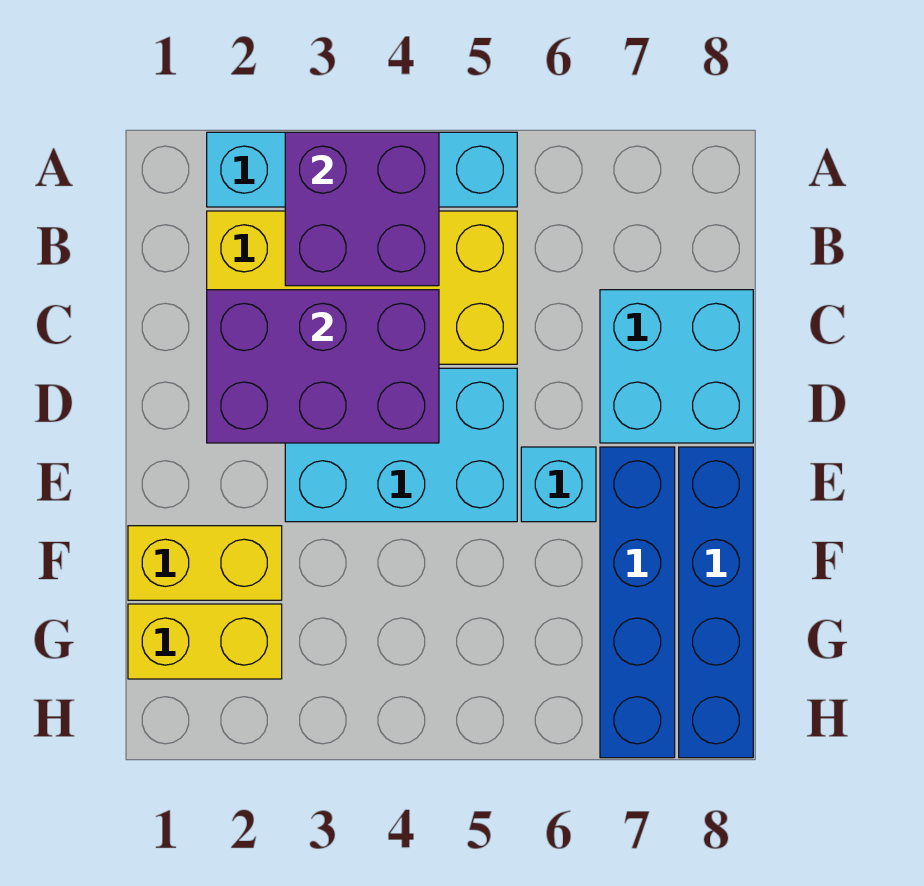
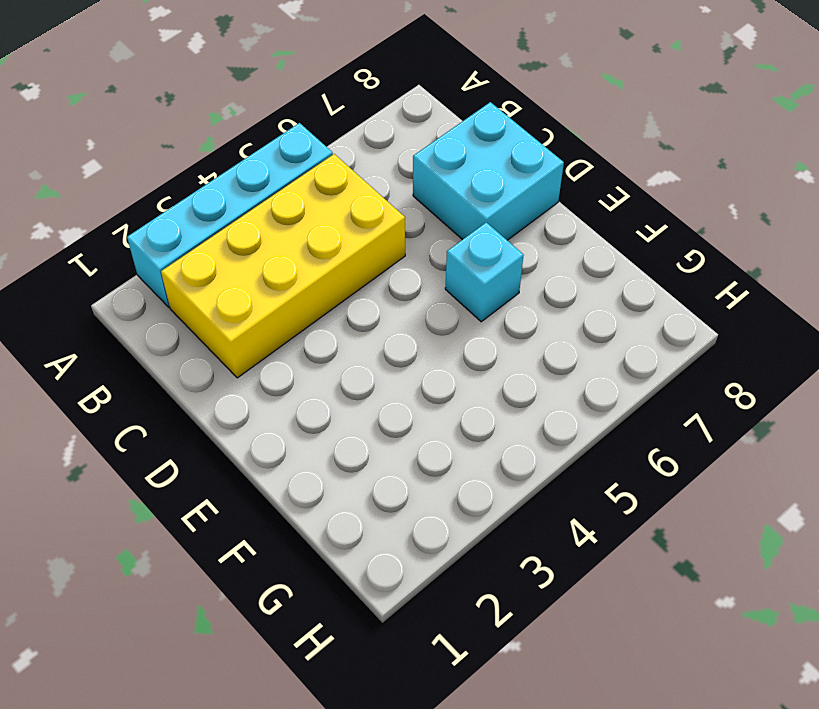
none -> cyan brick D3:E5 level 1
none -> blue brick E7:H7 level 1

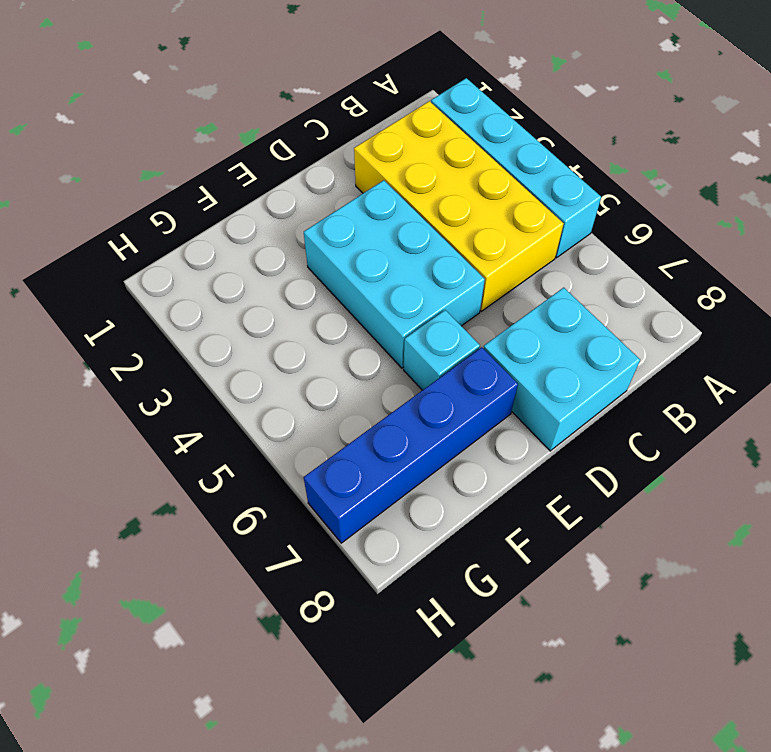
none -> blue brick E8:H8 level 1
none -> yellow brick F1:F2 level 1

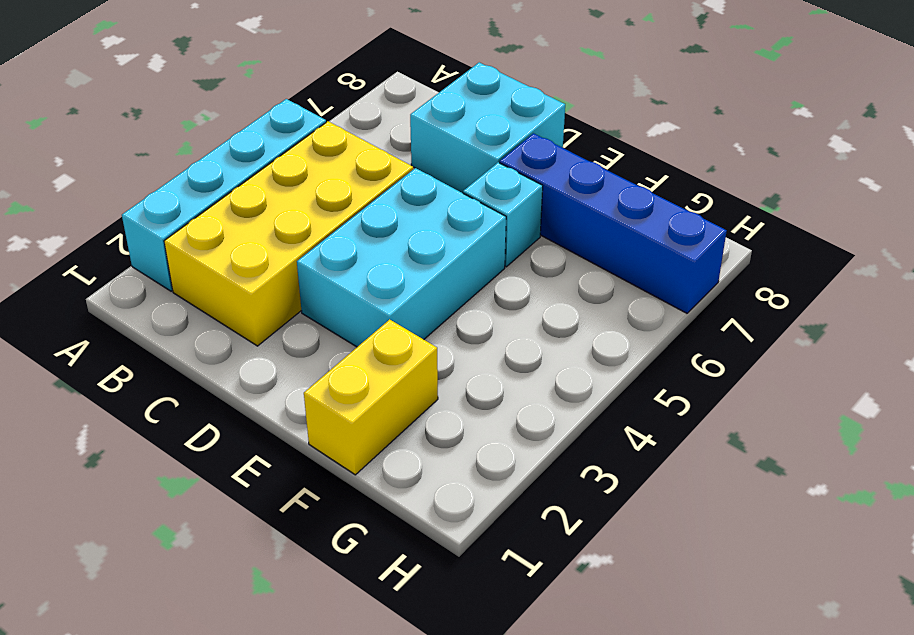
none -> blue brick E8:H8 level 1
none -> yellow brick G1:G2 level 1

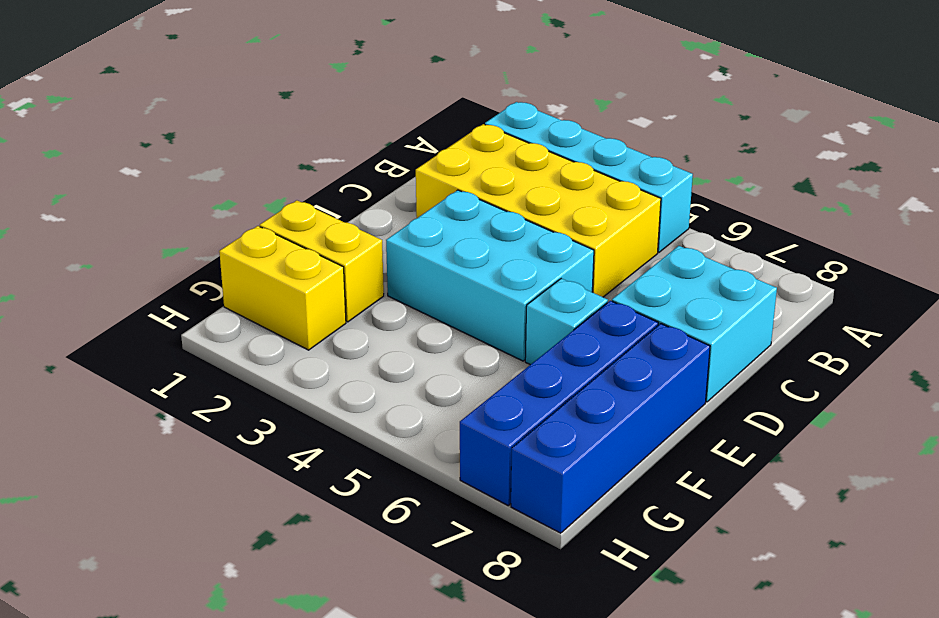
none -> purple brick A3:B4 level 2
none -> purple brick C2:D4 level 2

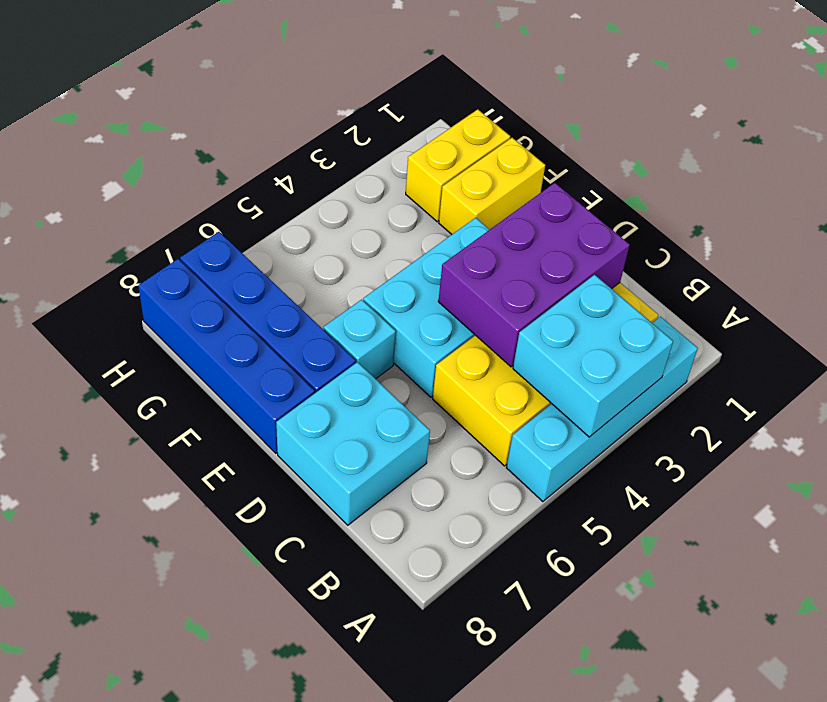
cyan brick A3:B4 level 2 -> purple brick A3:B4 level 2

